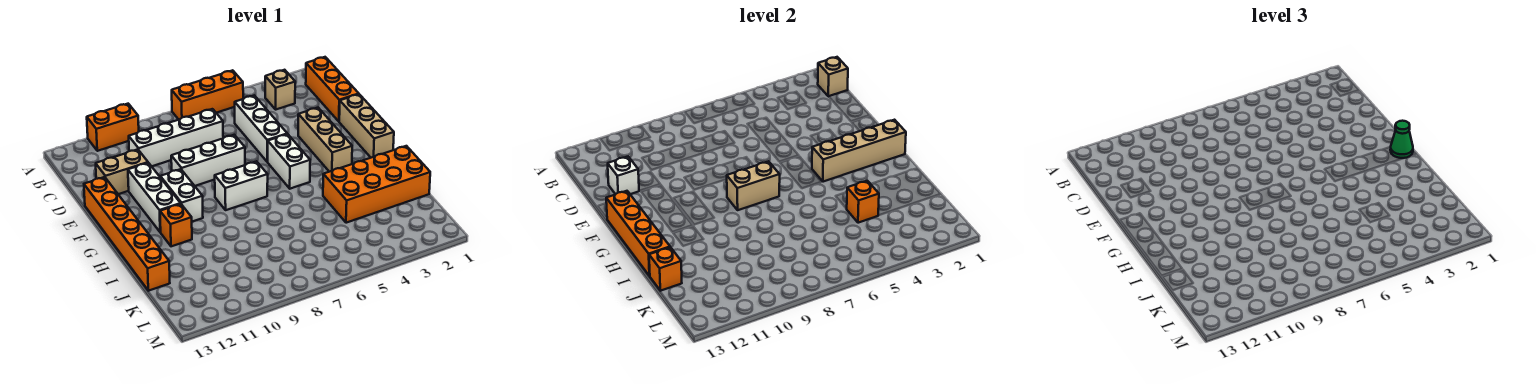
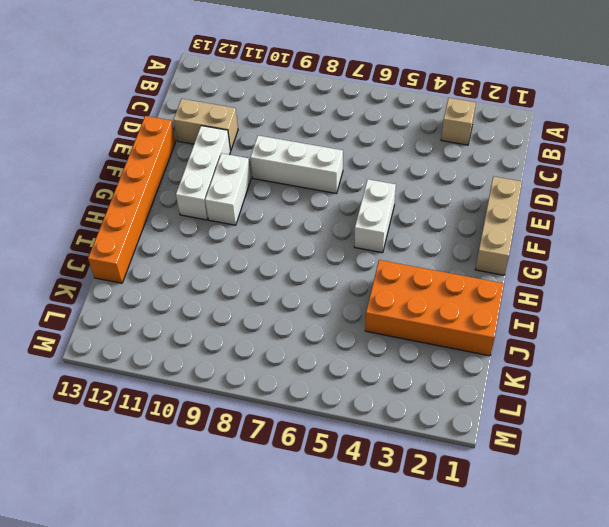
none -> orange brick A5:A7 level 1
none -> orange brick A10:A11 level 1
none -> orange brick B1:D1 level 1

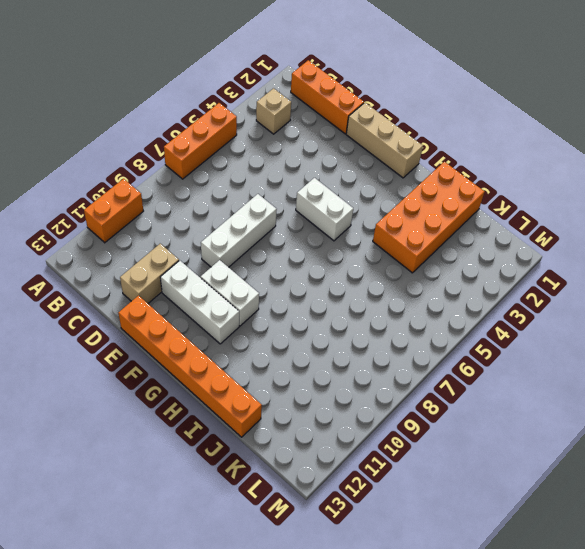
none -> white brick C5:E5 level 1
none -> white brick C7:C10 level 1
none -> tan brick E3:G3 level 1

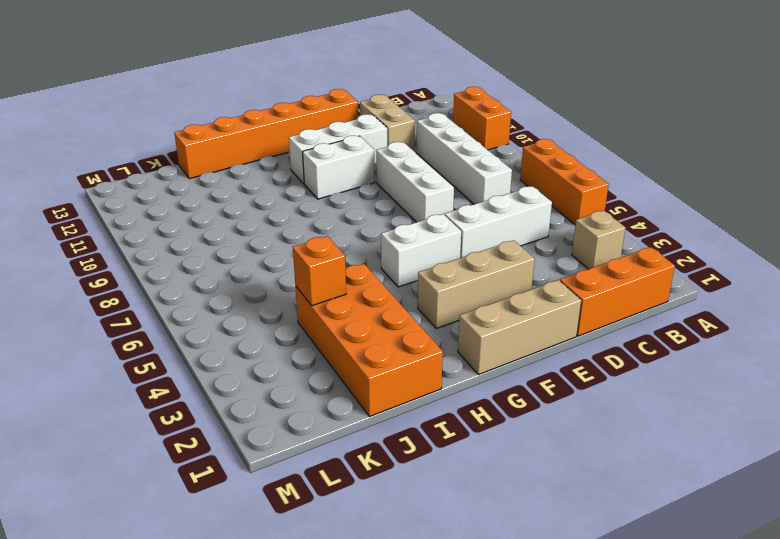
none -> white brick G7:G8 level 1
none -> orange brick H11 level 1
none -> tan brick B1 level 2

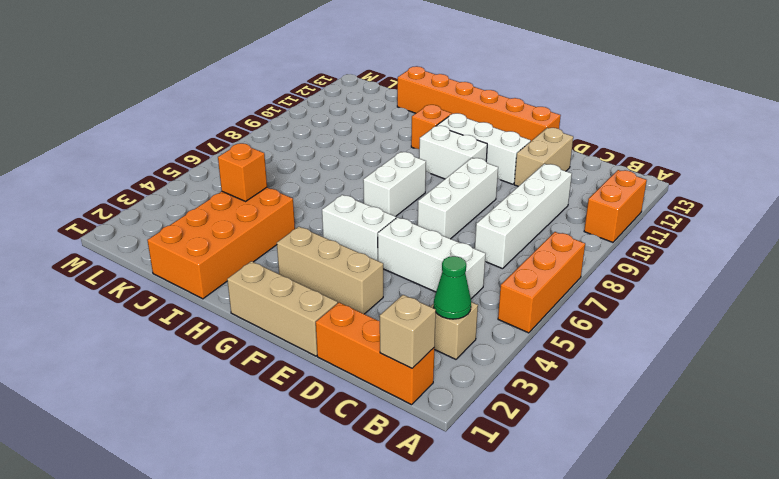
green cone B3 level 2 -> green cone G1 level 3
none -> white brick D12 level 2
none -> orange brick F13:I13 level 2
none -> tan brick G1:G4 level 2

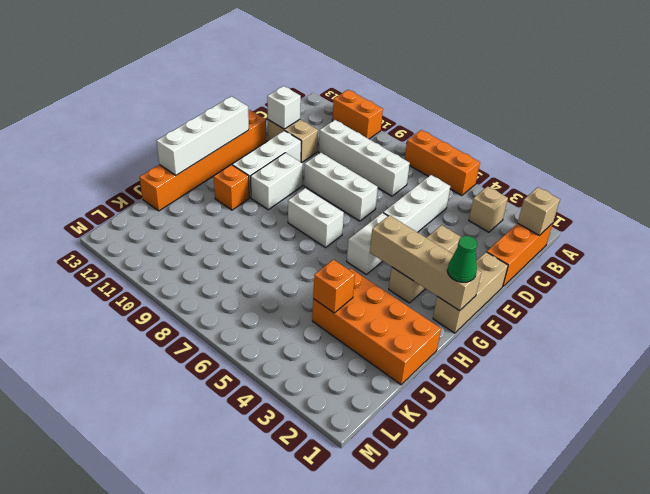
white brick F13:I13 level 2 -> orange brick F13:I13 level 2
none -> tan brick G7:G8 level 2
none -> orange brick J13 level 2

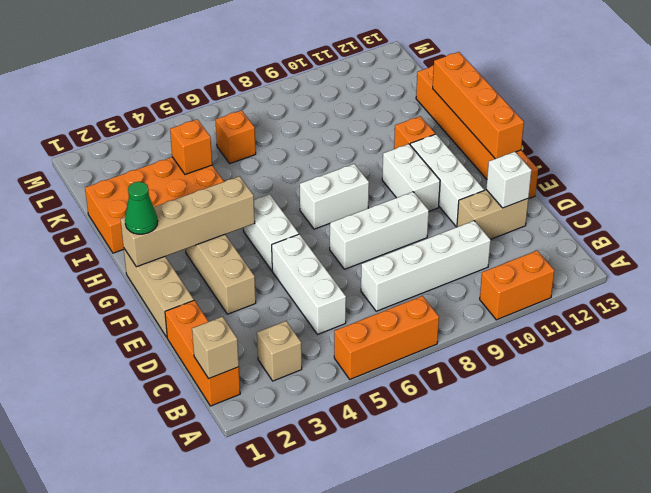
orange brick K6 level 1 -> orange brick J13 level 2
none -> tan brick G7:G8 level 2

